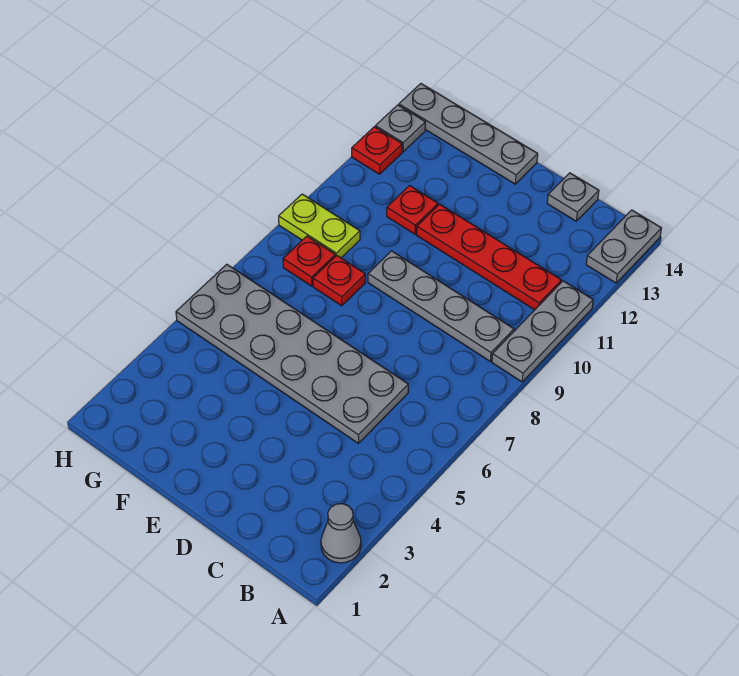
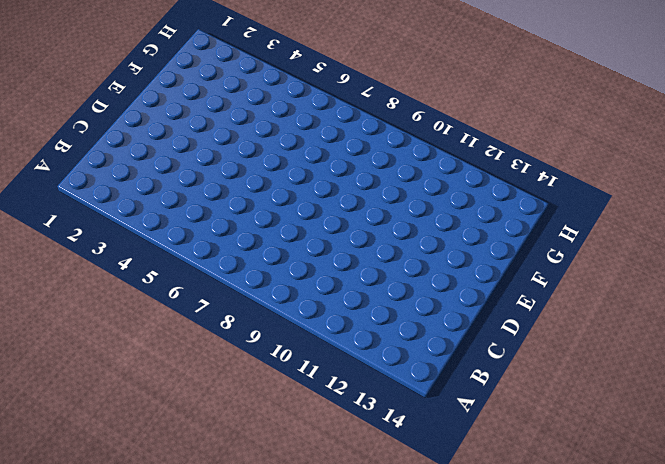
none -> grey cone A2 level 1
none -> grey plate A9:A11 level 1
none -> grey plate A13:A14 level 1

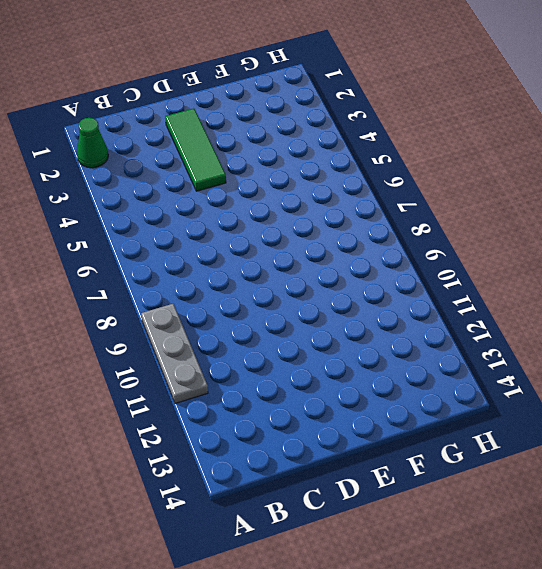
green cone A2 level 1 -> grey cone A2 level 1
green tile D2:D4 level 1 -> none
none -> grey plate A13:A14 level 1
none -> grey plate B9:E9 level 1
none -> red plate B11:E11 level 1

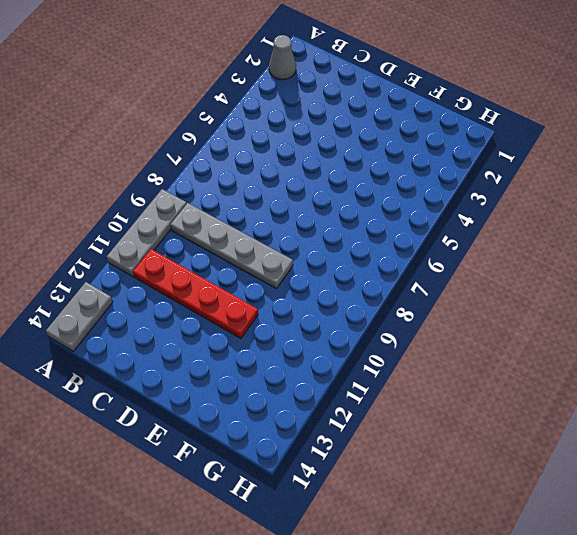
none -> grey plate C5:H6 level 1
none -> grey plate C14 level 1
none -> grey plate E14:H14 level 1

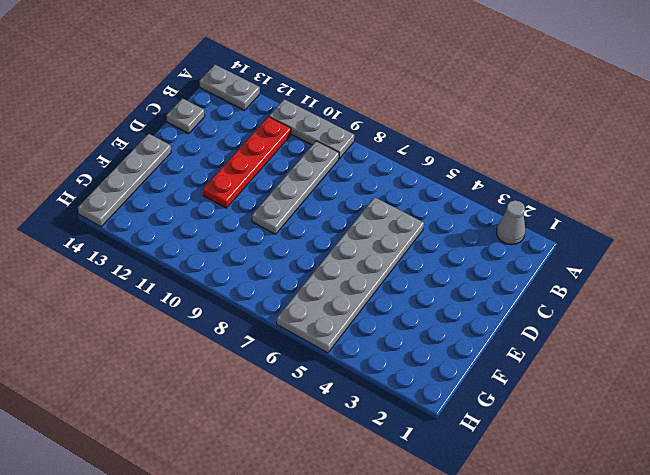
none -> red plate F8 level 1
none -> red plate F11 level 1
none -> red plate G8 level 1

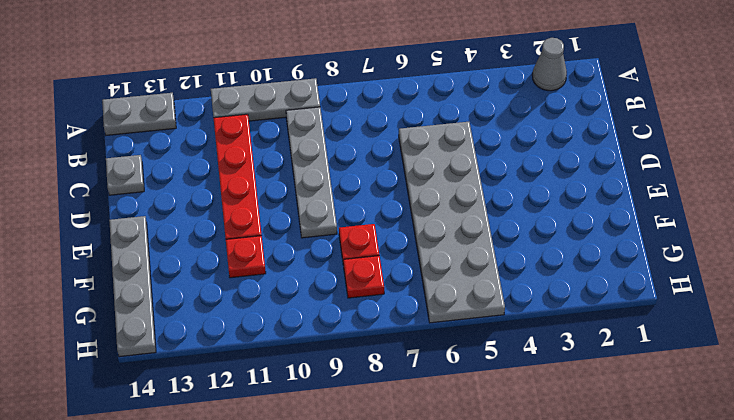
none -> lime plate G9:H9 level 1
none -> red plate H12 level 1
none -> grey plate H13 level 1

